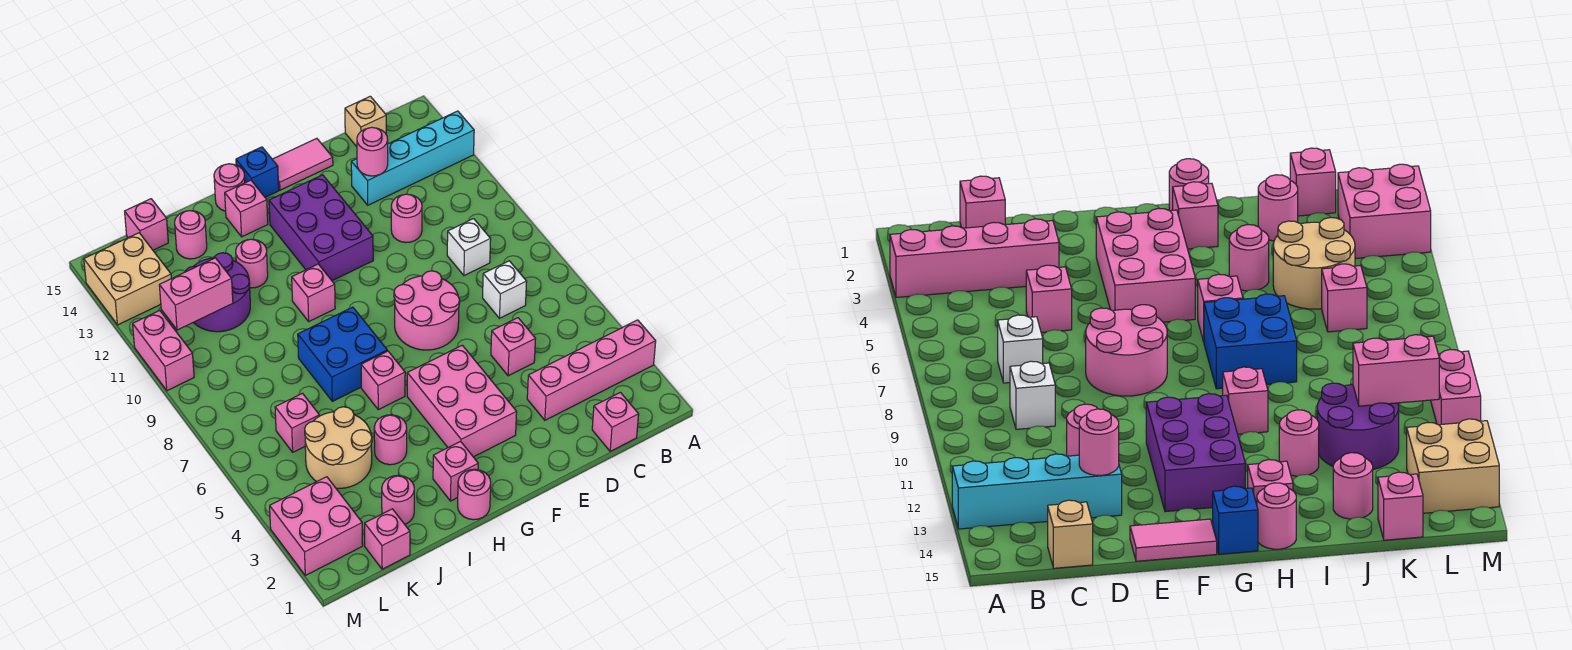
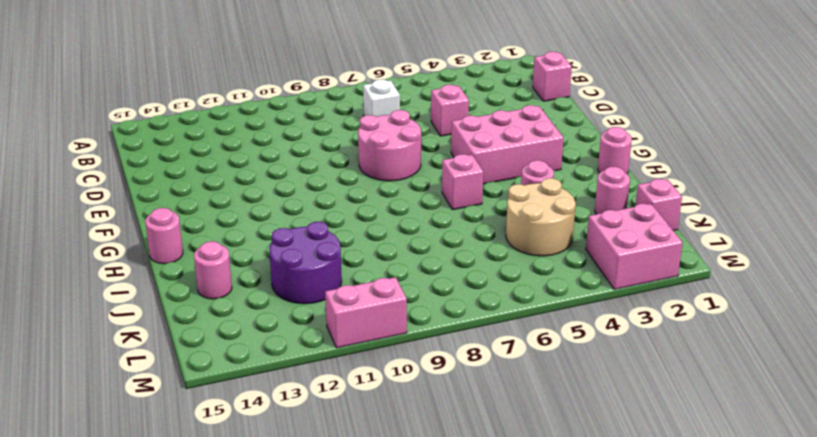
none -> pink brick A3:D3 level 1
none -> cyan brick A13:D13 level 1
none -> white brick C9 level 1
none -> tan brick C15 level 1

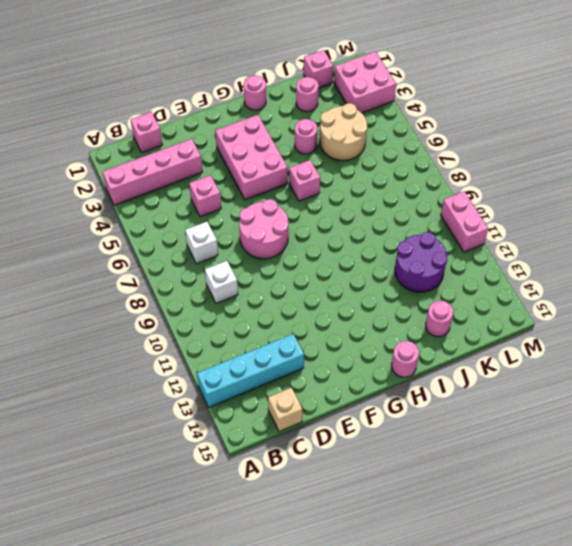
none -> pink round brick D11 level 1
none -> pink tile E15:F15 level 1
none -> purple brick F11:G13 level 1
none -> blue brick G15 level 1

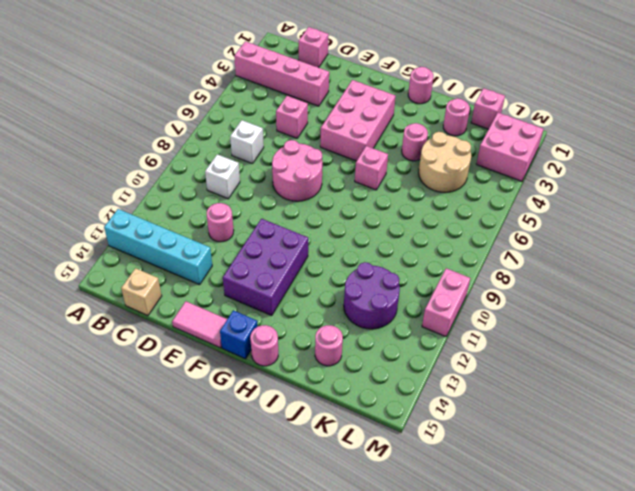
none -> pink brick H2 level 1
none -> blue brick H7:I8 level 1
none -> pink brick H10 level 1
none -> pink brick H14 level 1

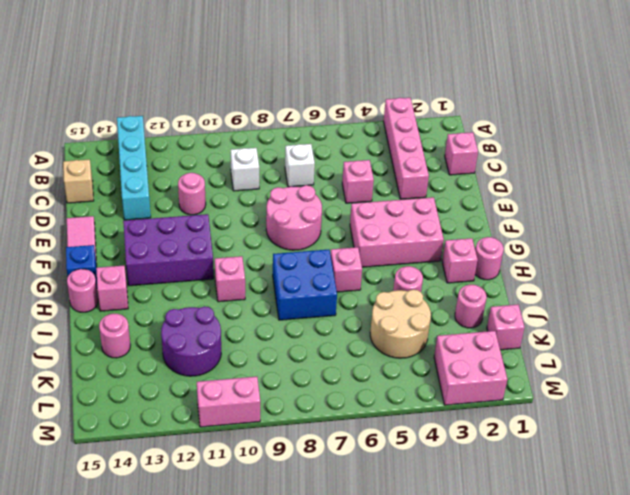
none -> pink round brick I12 level 1
none -> pink brick K6 level 1
none -> pink brick K15 level 1
none -> tan brick L13:M14 level 1

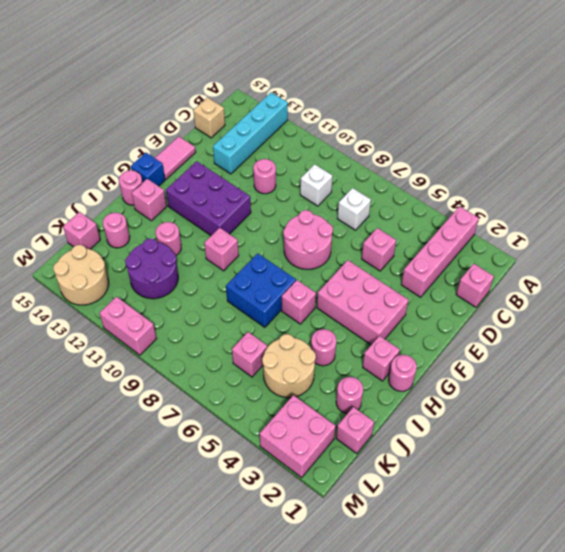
tan round brick L13:M14 level 1 -> tan brick L13:M14 level 1
none -> pink round brick D13 level 2
none -> pink brick K11:L11 level 2

